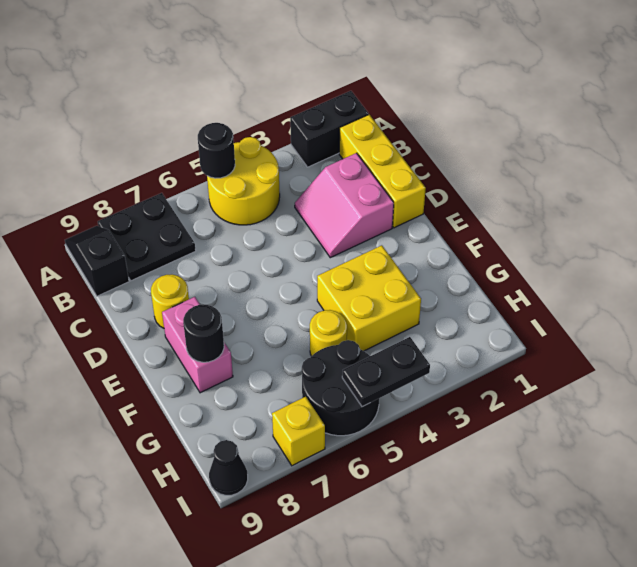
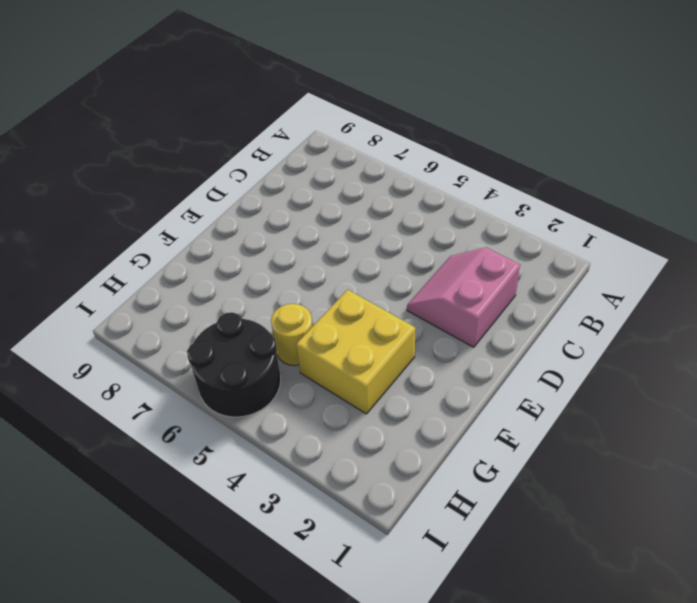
none -> black brick A1:A2 level 1
none -> yellow round brick A4:B5 level 1
none -> black plate A7:B8 level 1

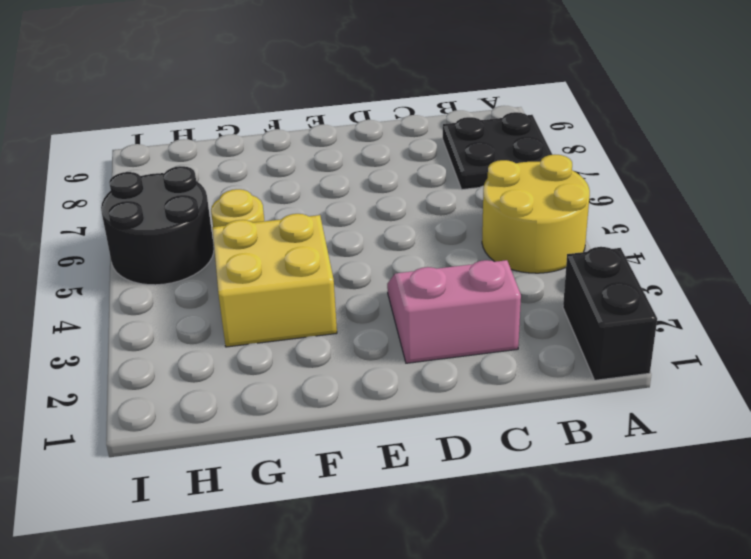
none -> black slope A9:B9 level 1 top B
none -> yellow brick B1:D1 level 1
none -> yellow round brick D8 level 1

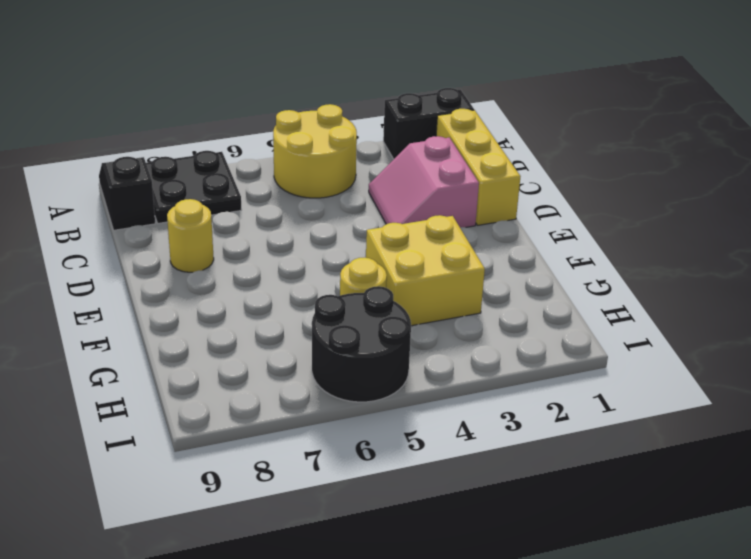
none -> pink brick E8:F8 level 1
none -> yellow brick I7 level 1
none -> black cone I9 level 1

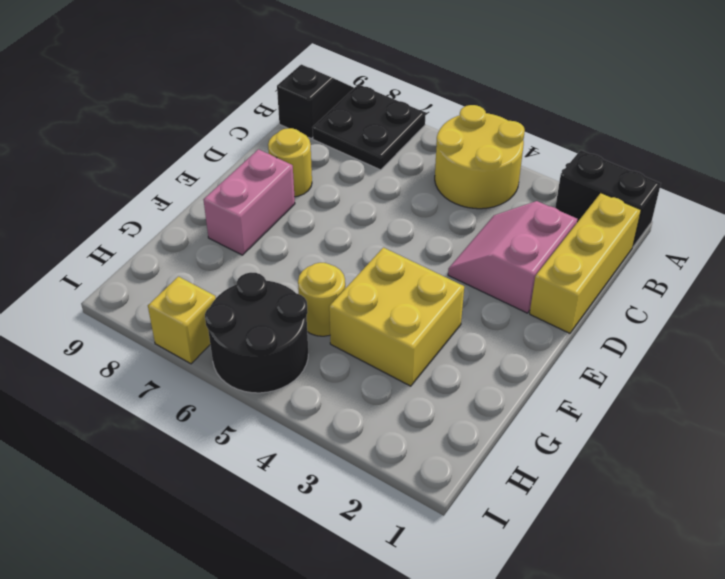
none -> black cone I9 level 1
none -> black round brick A5 level 2
none -> black round brick F8 level 2

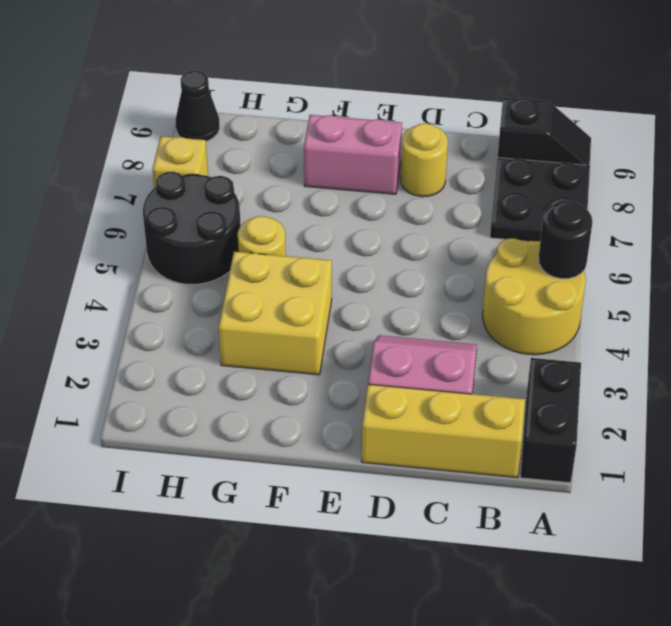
none -> black round brick F8 level 2
none -> black plate I4:I5 level 2

